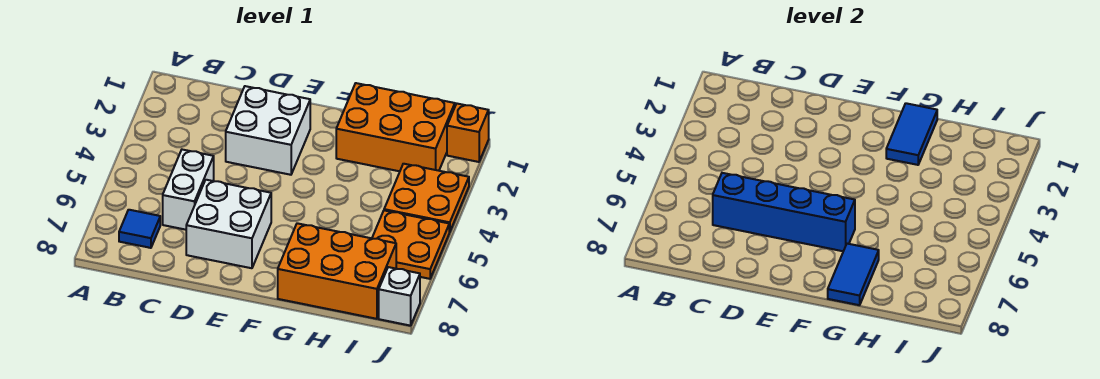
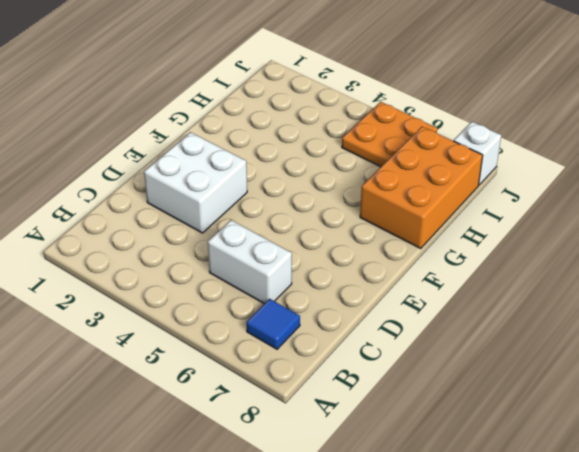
none -> white brick D6:E7 level 1
none -> orange brick G1:I2 level 1
none -> orange plate I3:J4 level 1

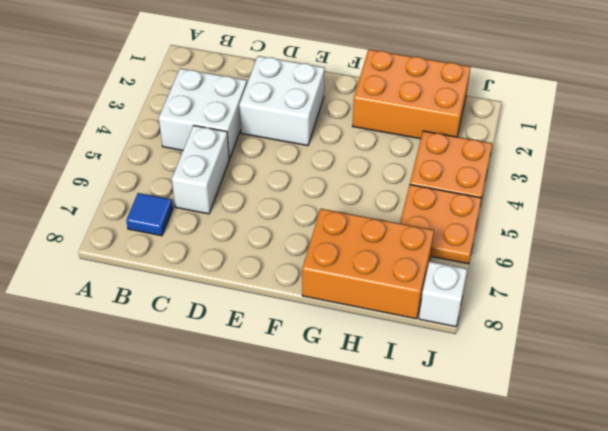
white brick B3:C4 level 1 -> white brick D6:E7 level 1
none -> orange brick J1 level 1
none -> blue brick C6:F6 level 2
none -> blue tile G1:G2 level 2

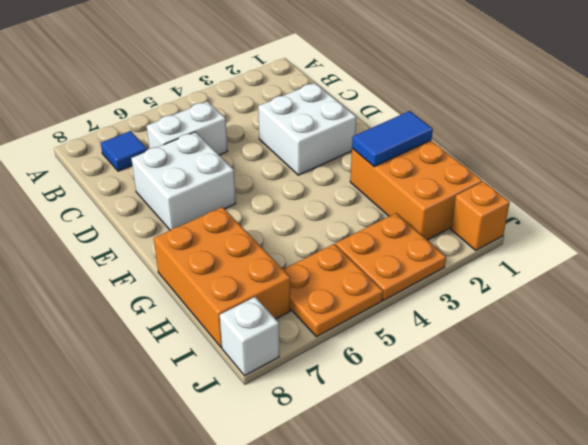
none -> blue brick C6:F6 level 2
none -> blue tile G7:G8 level 2

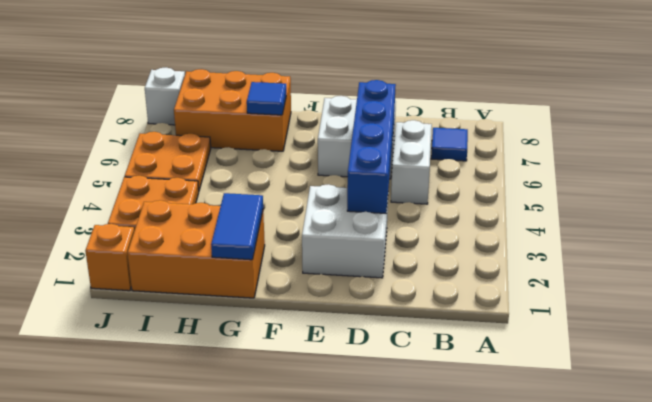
blue brick D3:D6 level 2 -> blue brick C6:F6 level 2
blue tile G7 level 2 -> blue tile G7:G8 level 2

